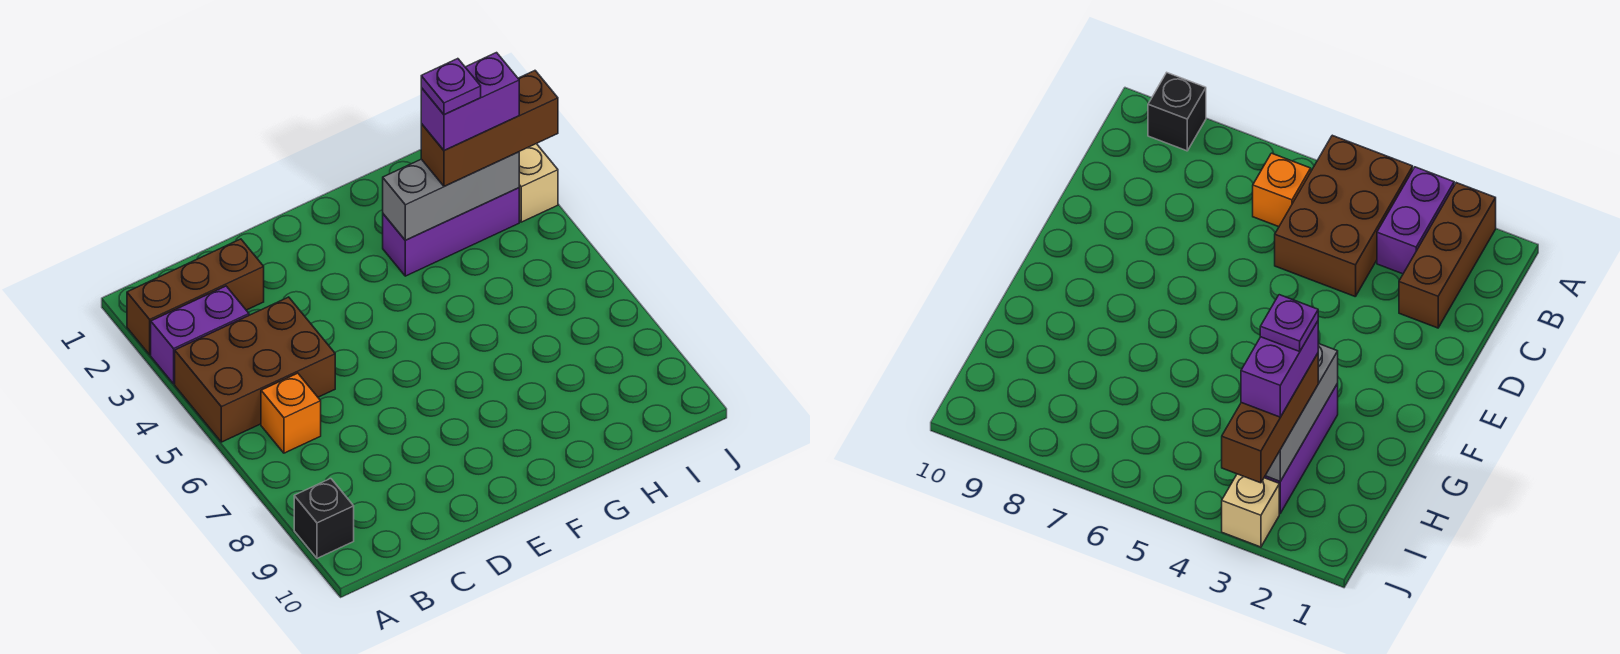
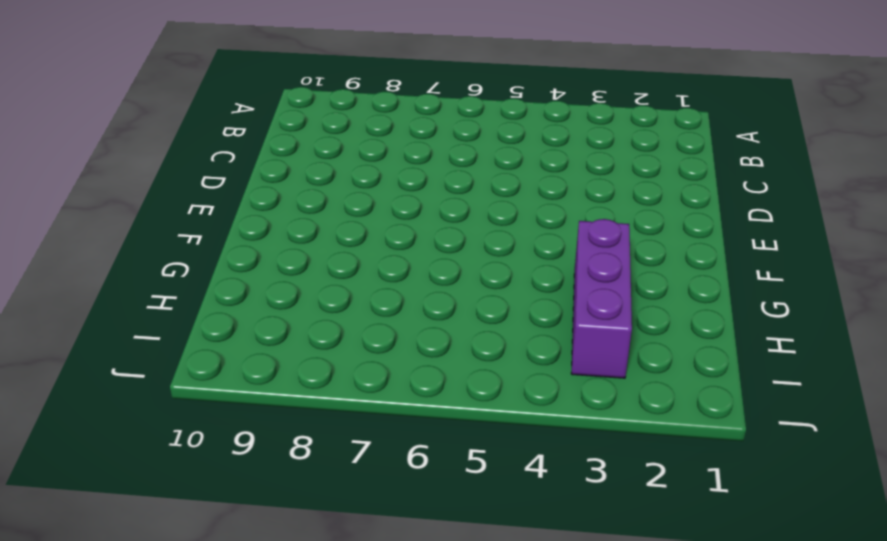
none -> brown brick A2:C2 level 1
none -> purple brick A3:B3 level 1

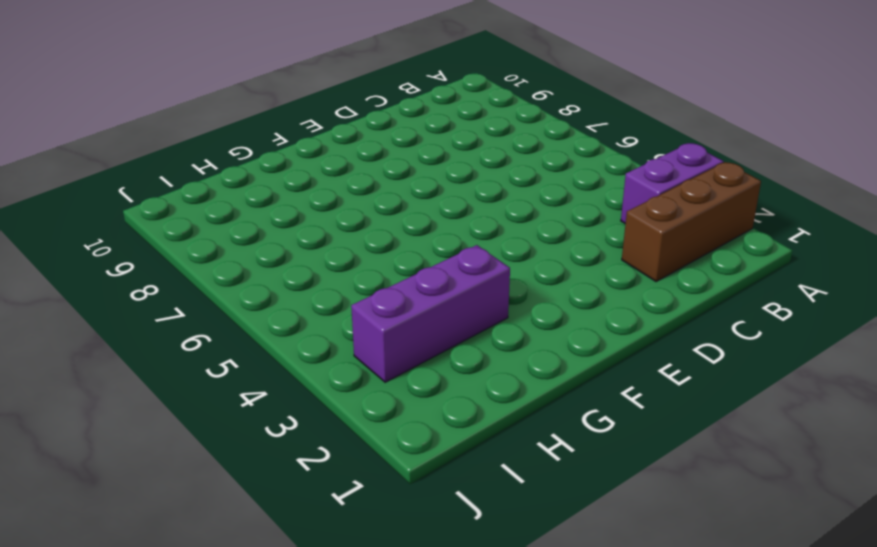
none -> brown brick A4:C5 level 1
none -> black brick A9 level 1

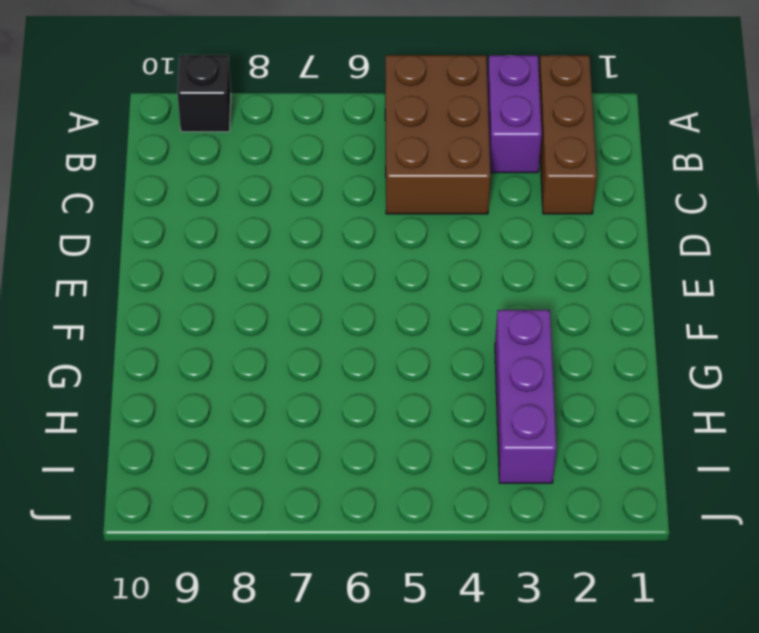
none -> orange brick B6 level 1
none -> tan brick J3 level 1

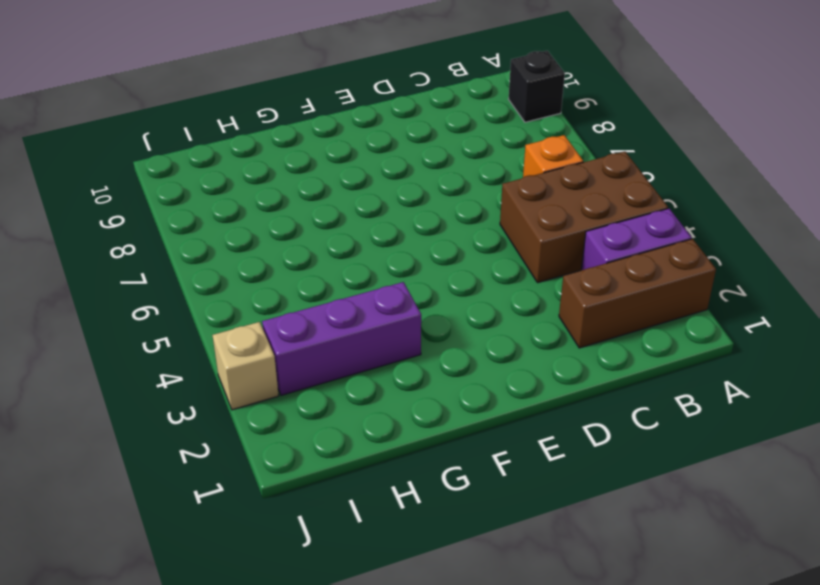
none -> grey brick G3:I3 level 2
none -> brown brick H3:J3 level 3

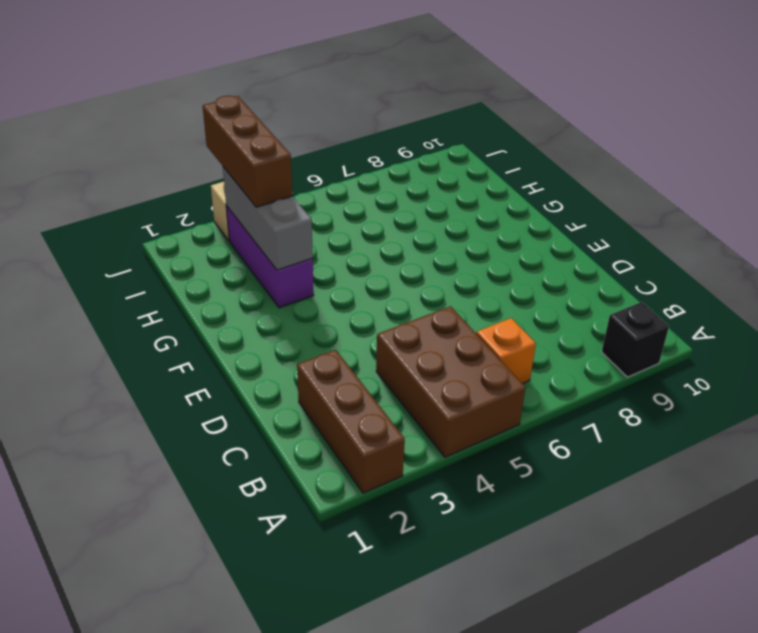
none -> purple brick A3:B3 level 1
none -> purple brick H3:I3 level 4

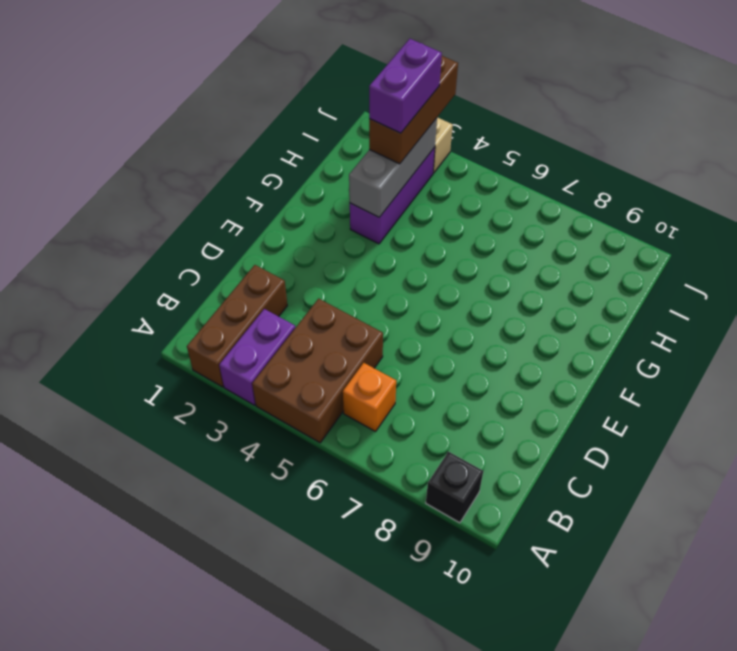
none -> purple plate H3 level 5

